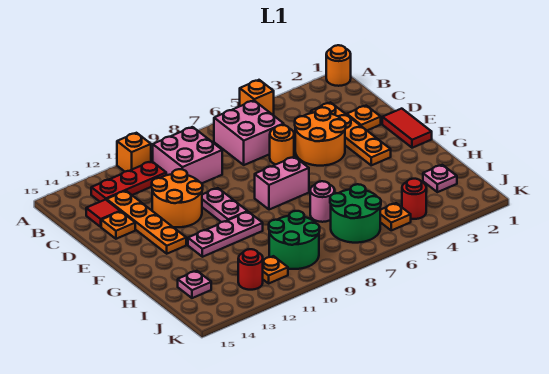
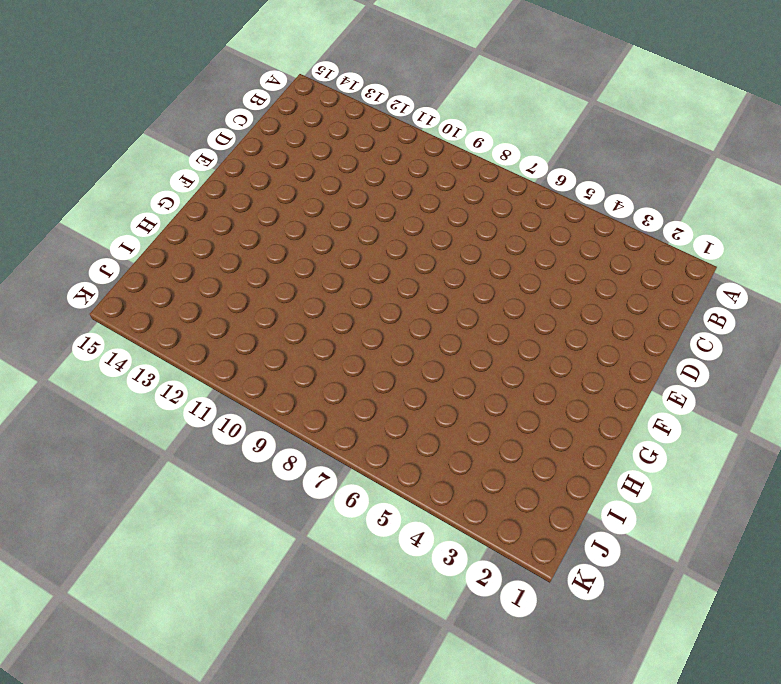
none -> orange round brick A1 level 1
none -> orange brick A5 level 1
none -> orange brick A11 level 1

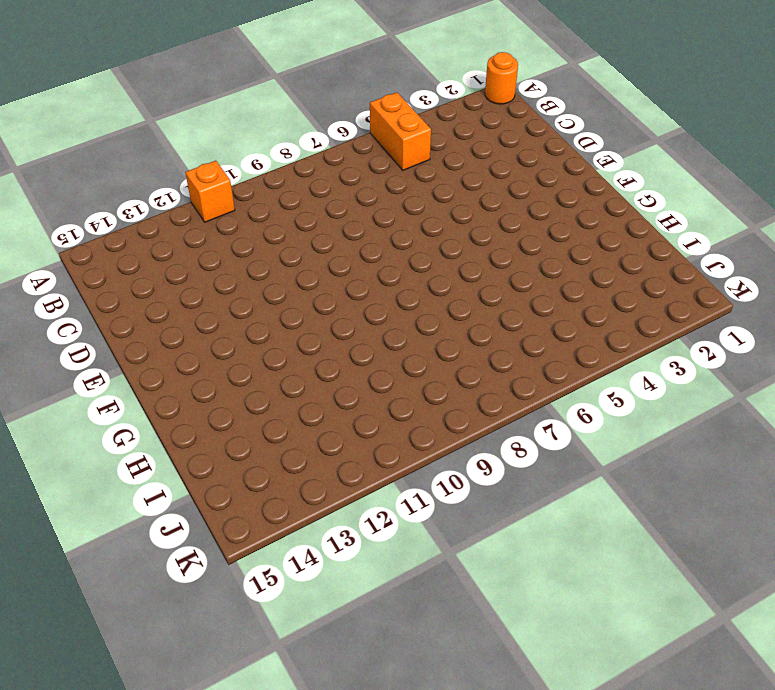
orange brick A5:B5 level 1 -> orange brick A5 level 1
none -> pink brick B6:C7 level 1
none -> pink brick B9:C10 level 1
none -> red plate B11:B13 level 1

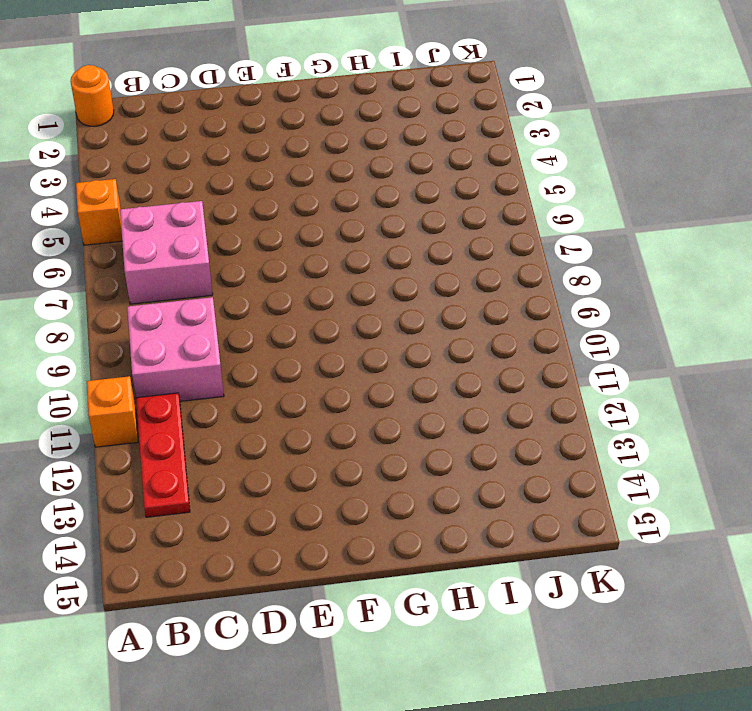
none -> orange plate C3:F3 level 1
none -> orange plate C13:F13 level 1
none -> red tile C14 level 1

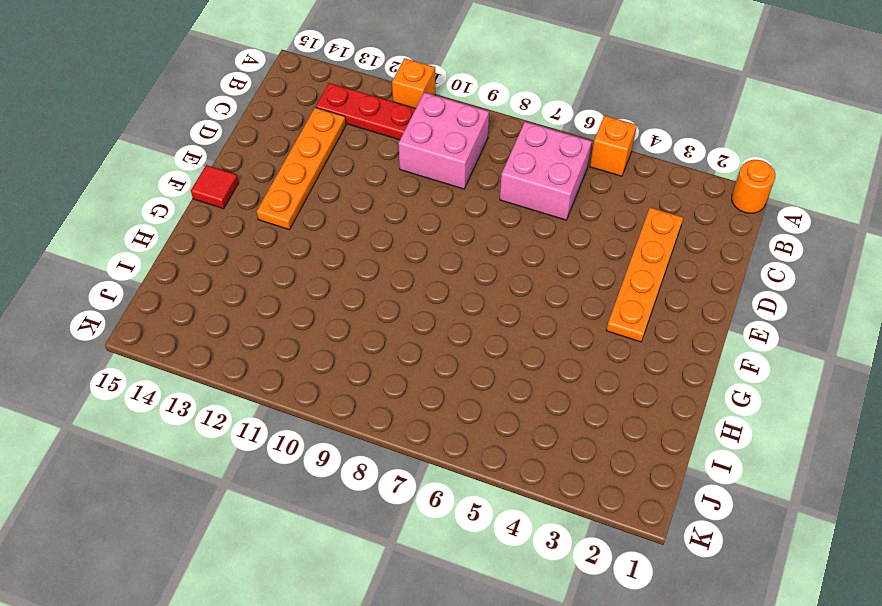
red tile F15 level 1 -> red tile C14 level 1
none -> orange plate D2 level 1
none -> orange round brick D4:E5 level 1
none -> orange round brick D6 level 1

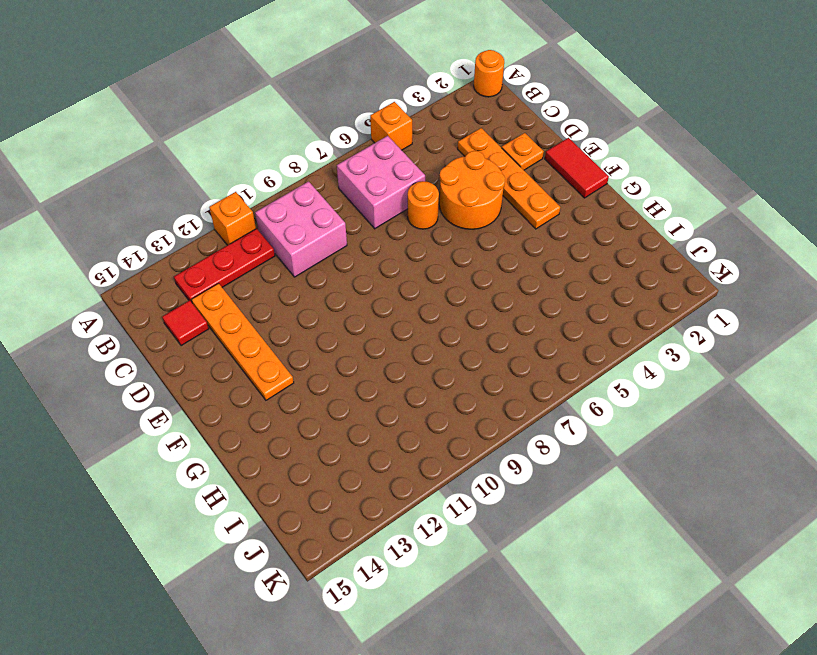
none -> orange round brick D11:E12 level 1
none -> orange plate D14 level 1
none -> pink plate E10:F10 level 1

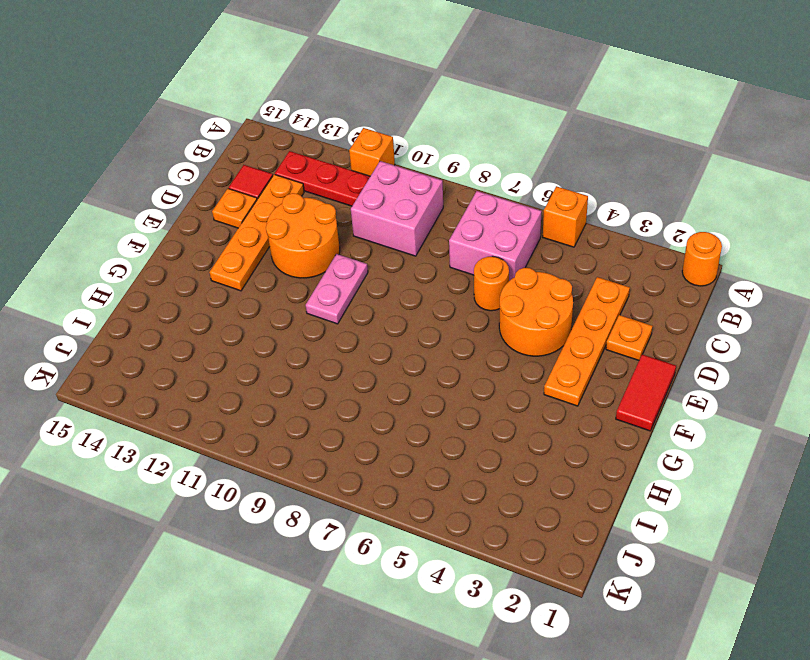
none -> pink brick F7:F8 level 1
none -> pink plate G10:G12 level 1
none -> pink round brick H7 level 1

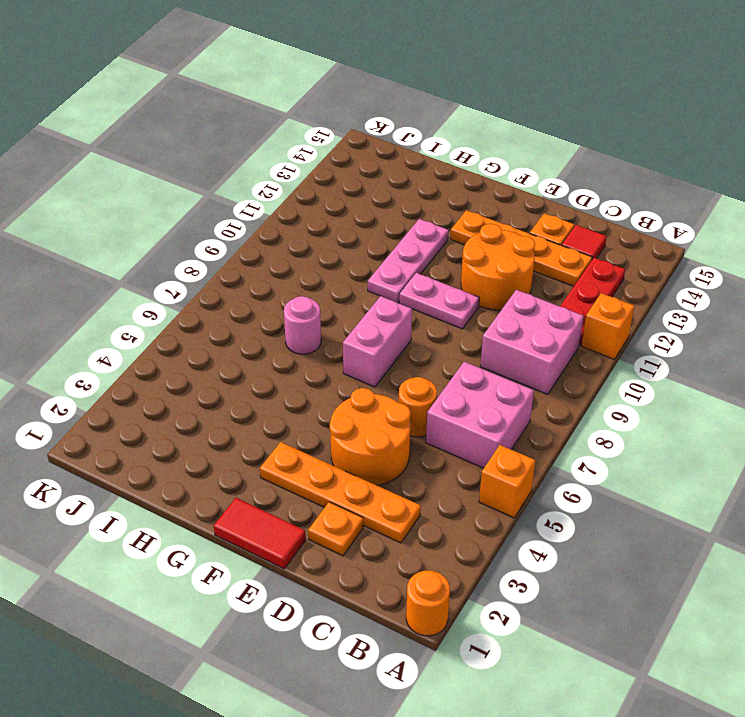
none -> pink plate I2 level 1
none -> green round brick I6:J7 level 1
none -> green round brick I9:J10 level 1

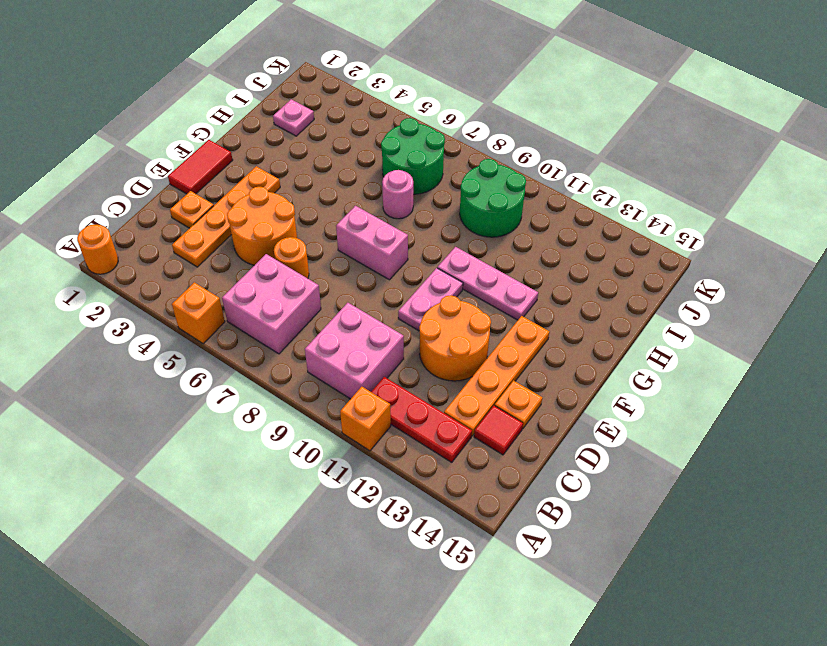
none -> pink plate I14 level 1
none -> red round brick J4 level 1
none -> orange plate J5 level 1

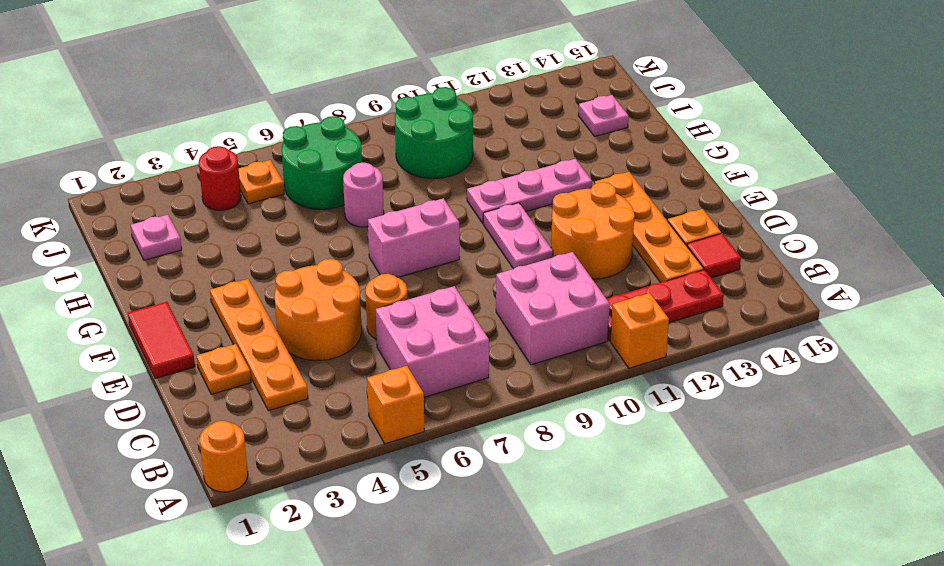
none -> orange plate J11 level 1
none -> red round brick J12 level 1

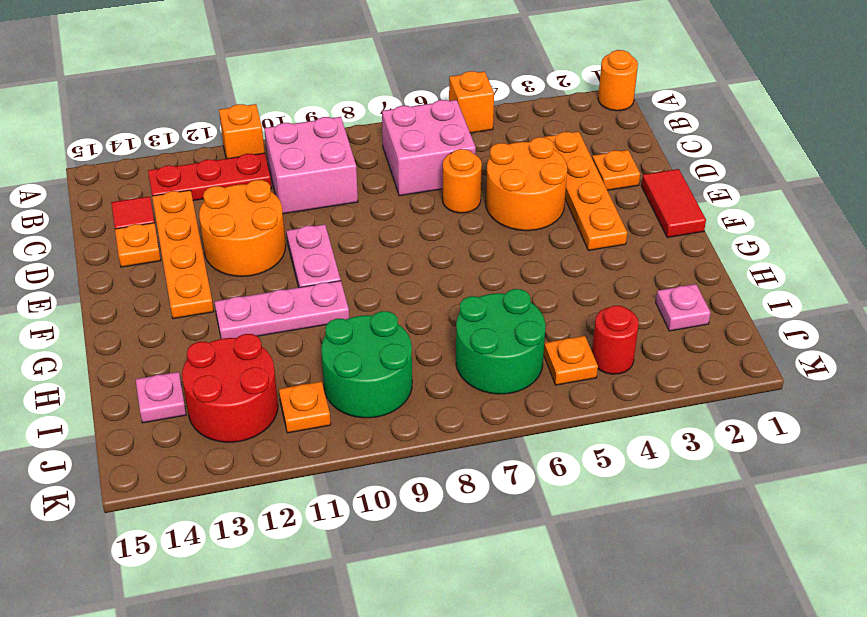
red round brick I12:J13 level 1 -> red round brick J12 level 1
none -> pink brick F7:F8 level 1
none -> pink round brick H7 level 1

